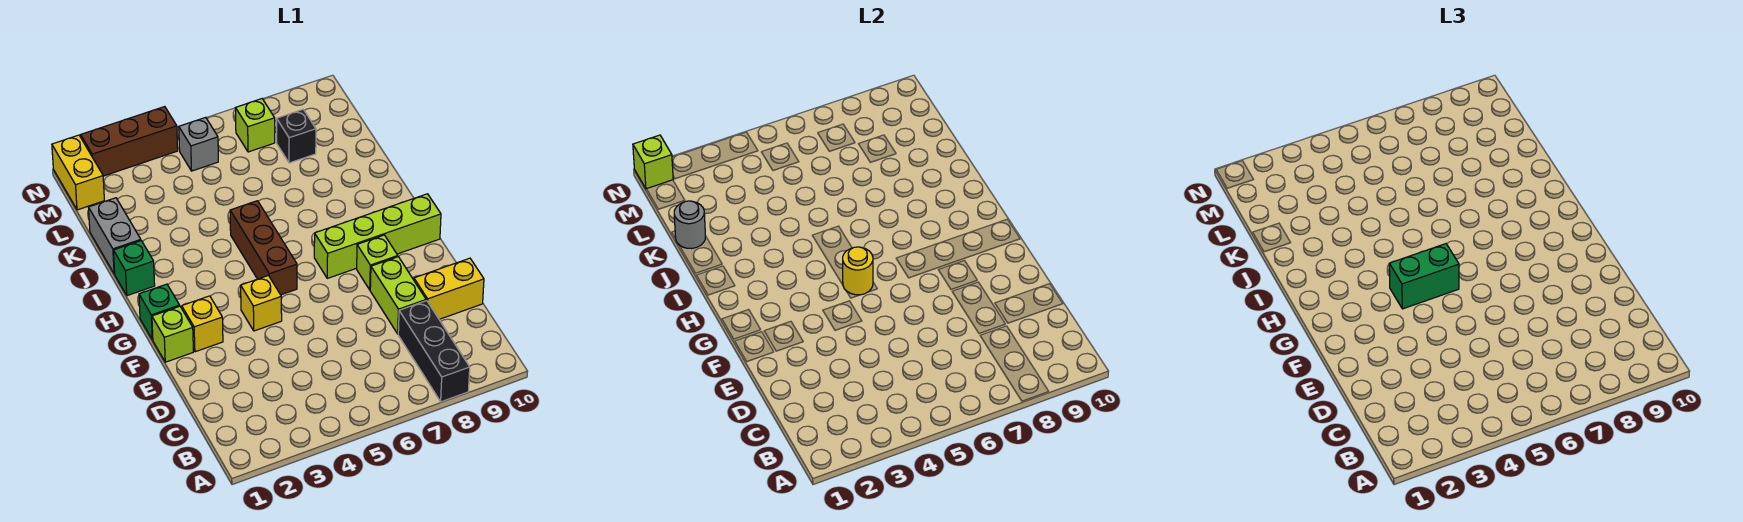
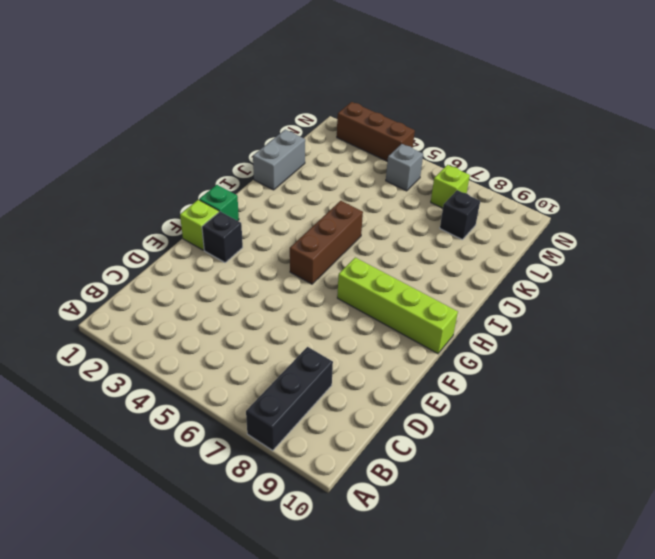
black brick F2 level 1 -> yellow brick F2 level 1
none -> lime brick D8:E8 level 1
none -> yellow brick D9:D10 level 1
none -> yellow brick F4 level 1

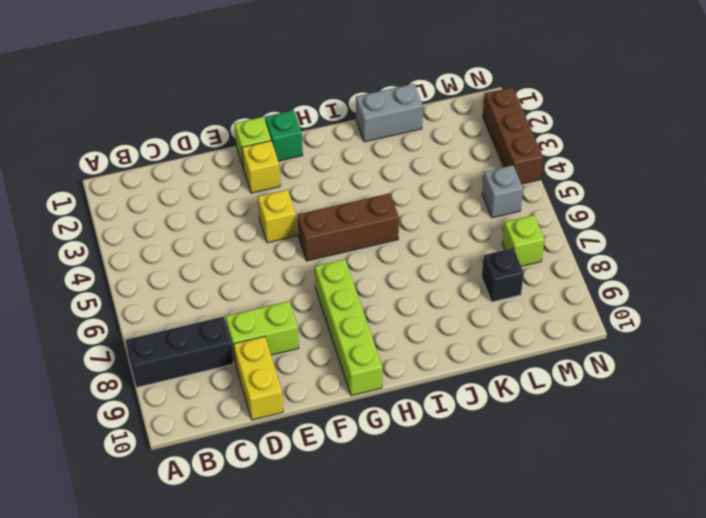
none -> lime brick F8 level 1
none -> green brick I1 level 1
none -> yellow brick M1:N1 level 1

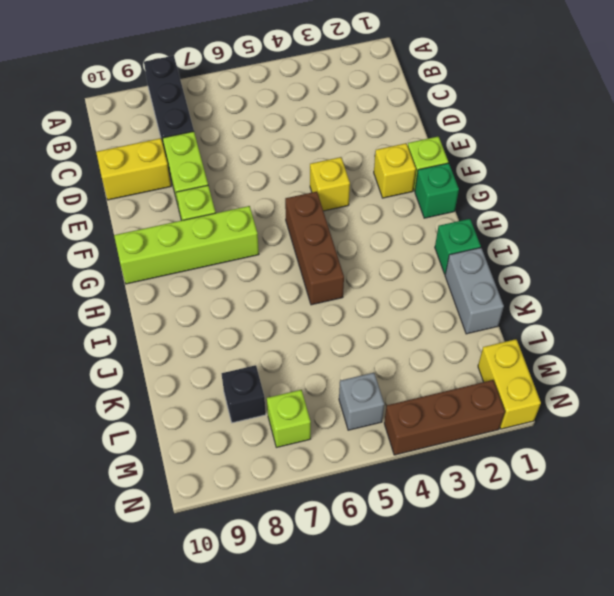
none -> yellow round brick G5 level 2
none -> grey round brick K1 level 2
none -> lime brick N1 level 2

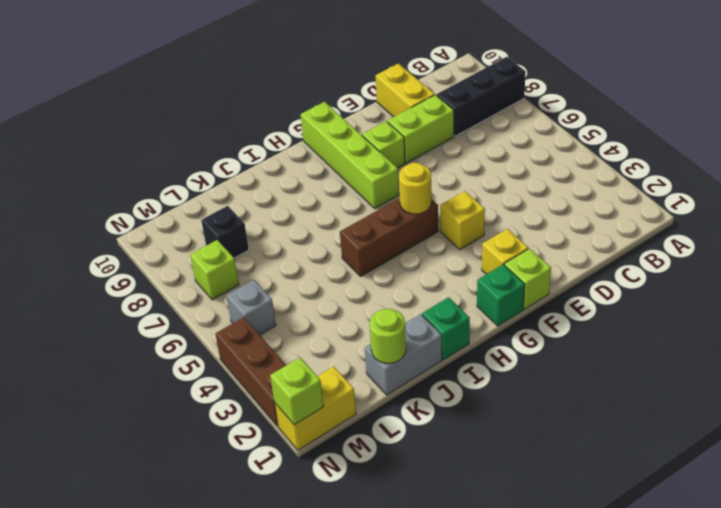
lime round brick K1 level 2 -> grey round brick K1 level 2
none -> green brick G4:G5 level 3

